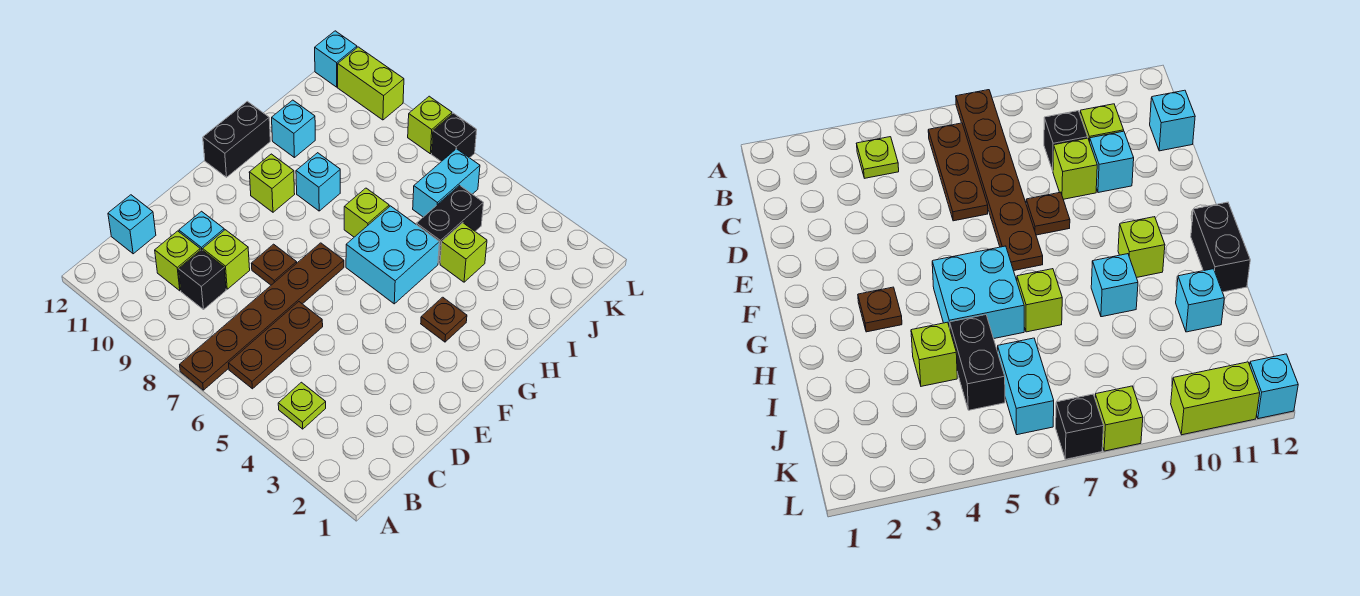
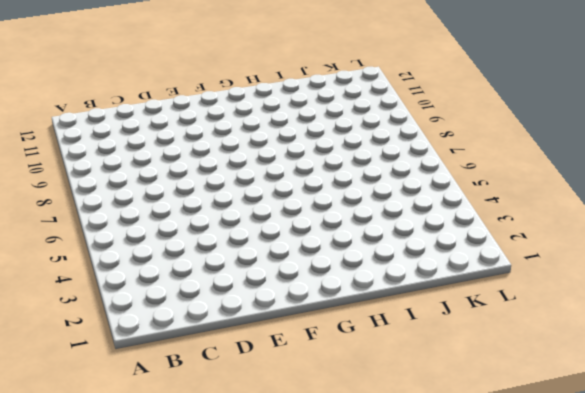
none -> brown plate A7:F7 level 1
none -> lime plate B4 level 1
none -> brown plate B6:D6 level 1

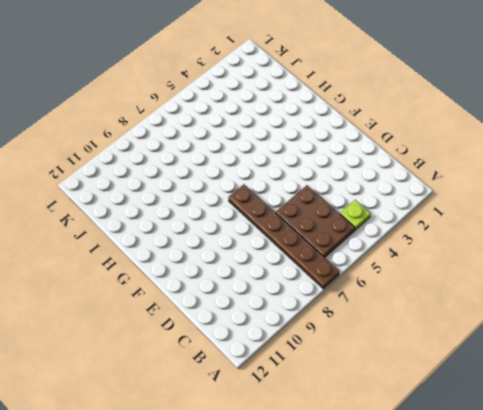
brown plate B5:D6 level 1 -> brown plate B6:D6 level 1
none -> black brick C9 level 1
none -> lime brick C10 level 1
none -> cyan brick C12 level 1

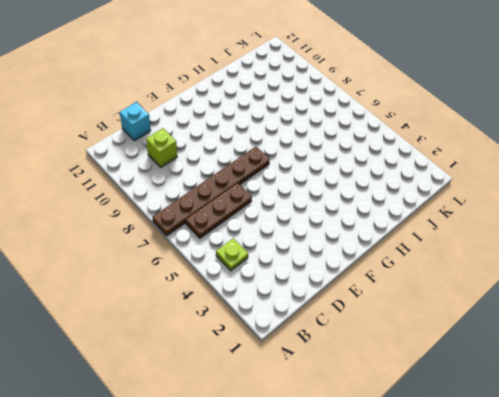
none -> black brick C9 level 1
none -> lime brick D9 level 1
none -> cyan brick D10 level 1

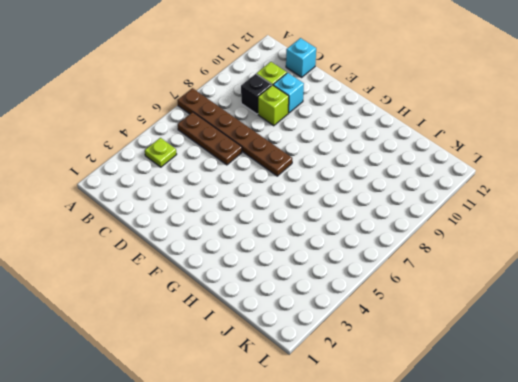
none -> brown plate E8 level 1
none -> brown plate G3 level 1
none -> cyan brick G5:H6 level 1

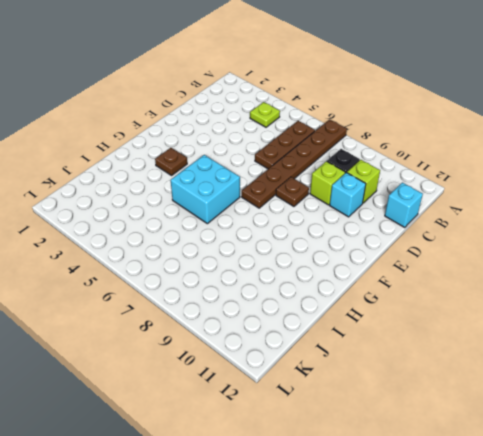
none -> lime brick G10 level 1
none -> black brick G12:H12 level 1
none -> lime brick H7 level 1

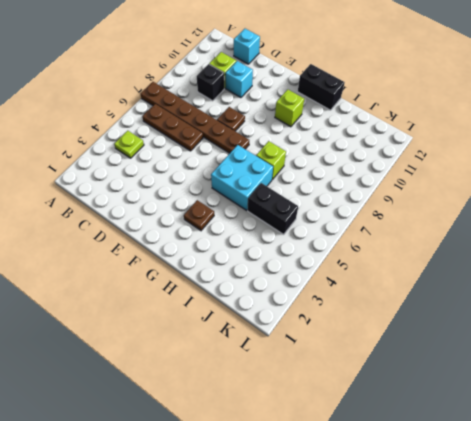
none -> lime brick D9 level 1
none -> cyan brick H9 level 1
none -> lime brick I4 level 1

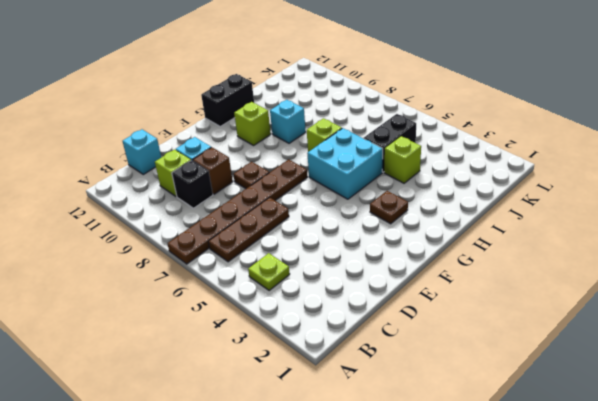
brown brick D9 level 1 -> lime brick D9 level 1
none -> cyan brick I11 level 1
none -> cyan brick J6:K6 level 1
none -> black brick L7 level 1

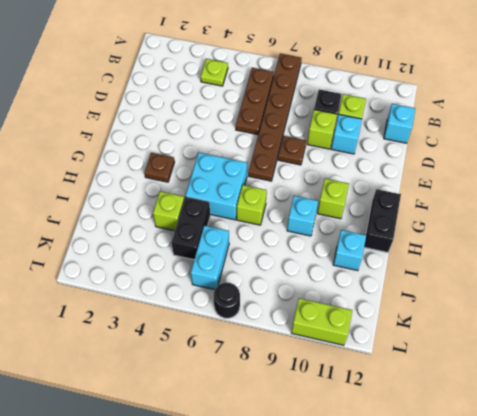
black round brick L7 level 1 -> black brick L7 level 1
none -> lime brick L8 level 1
none -> cyan brick L12 level 1

